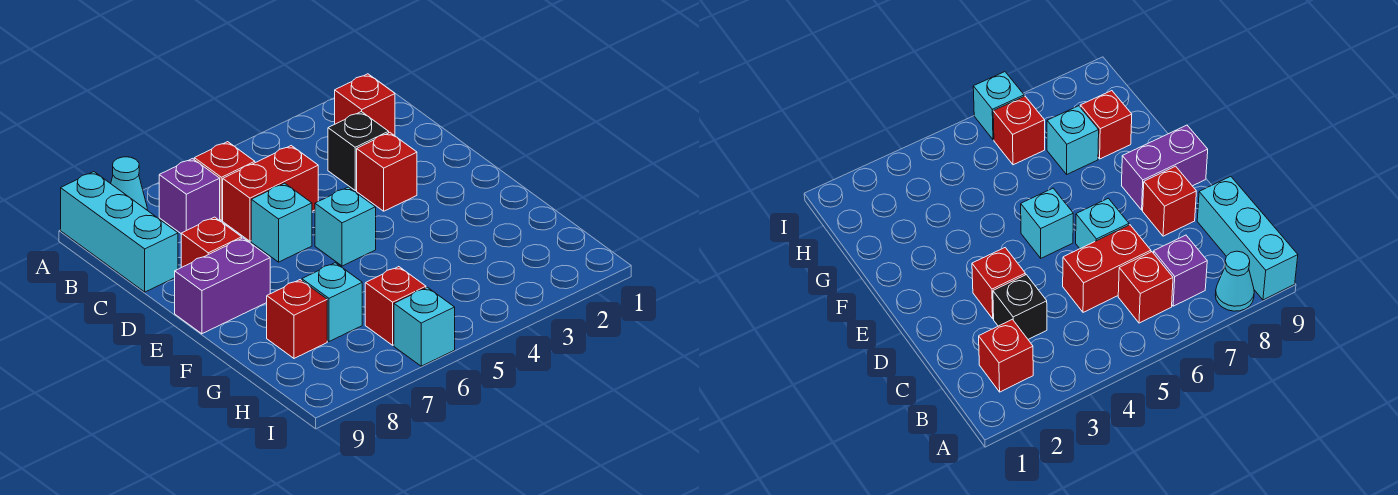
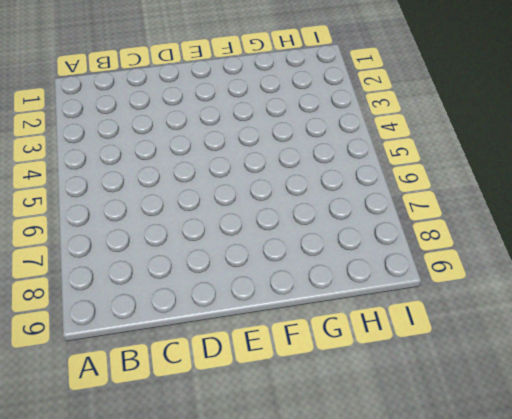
none -> cyan cone A8 level 1
none -> cyan brick A9:C9 level 1
none -> red brick B2 level 1

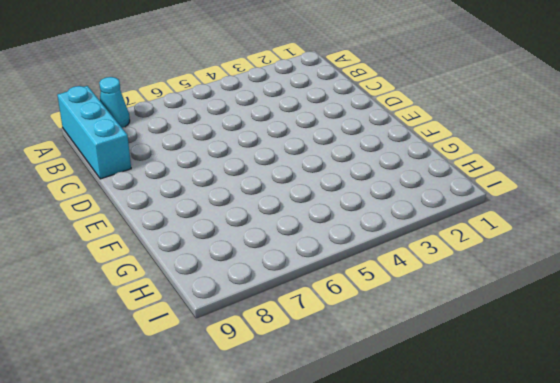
none -> red brick B2 level 1
none -> red brick B6 level 1
none -> purple brick B7 level 1

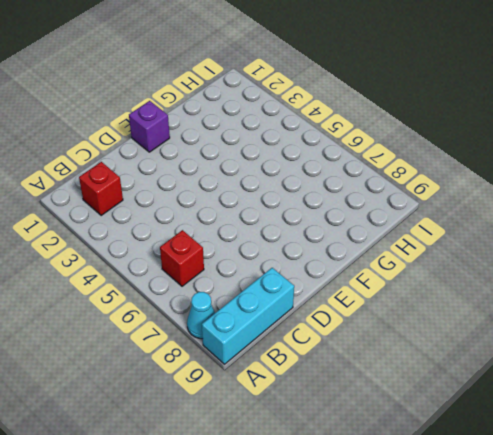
purple brick E1 level 1 -> purple brick B7 level 1
none -> black brick C3 level 1
none -> red brick C5:C6 level 1
none -> red brick D3 level 1

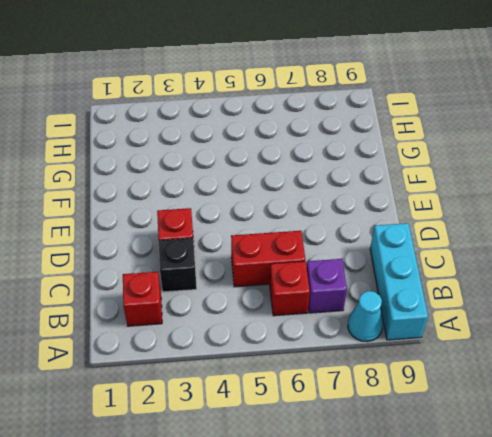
none -> cyan brick D6 level 1
none -> red brick D8 level 1
none -> cyan brick E5 level 1

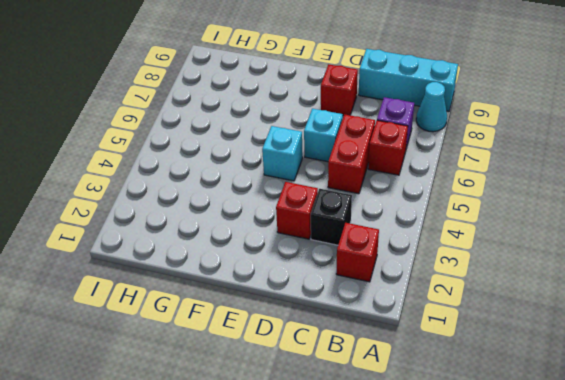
none -> purple brick E8:E9 level 1
none -> cyan brick G7 level 1
none -> red brick G8 level 1

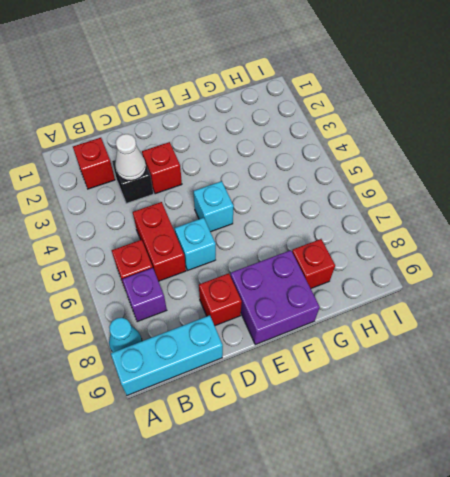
white cone C3 level 2 -> none
purple brick E8:F9 level 1 -> purple brick E8:E9 level 1
none -> cyan brick G7 level 1
none -> red brick H6 level 1
none -> cyan brick I6 level 1

